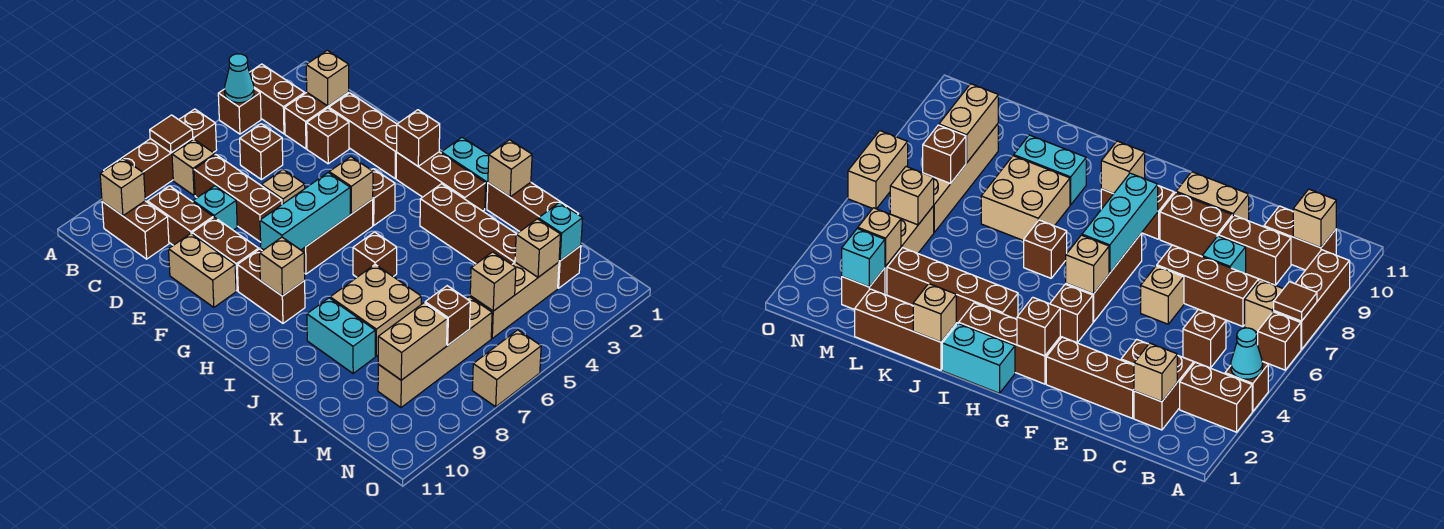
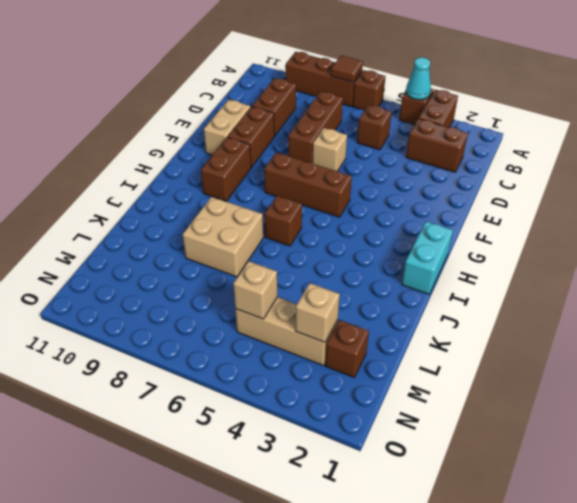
none -> tan brick B7 level 1
none -> brown brick B10:C10 level 1
none -> brown brick D2:F2 level 1
none -> brown brick D3 level 1

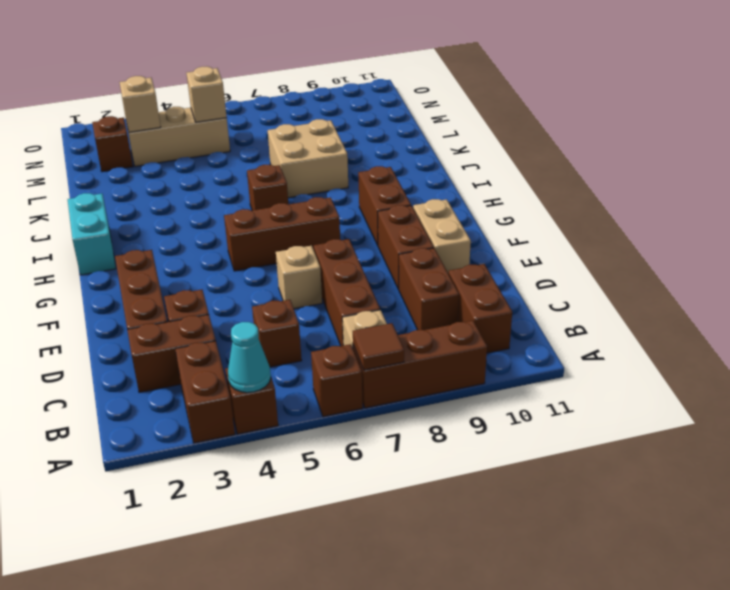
none -> cyan brick D8 level 1
none -> brown brick G2:I2 level 1
none -> brown brick G4 level 1
none -> brown brick I3:L3 level 1

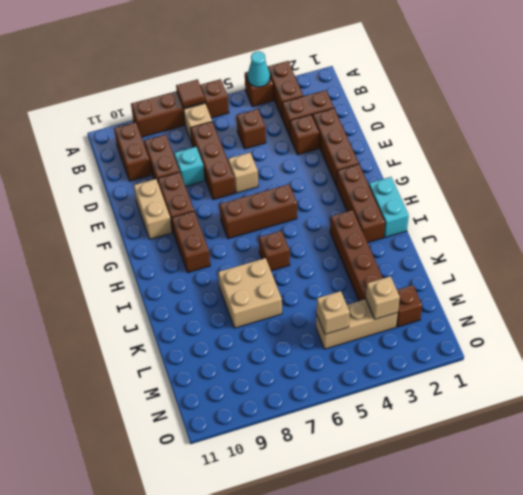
none -> brown brick G4 level 1
none -> brown brick J1:L1 level 1
none -> cyan brick J9:K9 level 1
none -> tan brick M6:M9 level 1

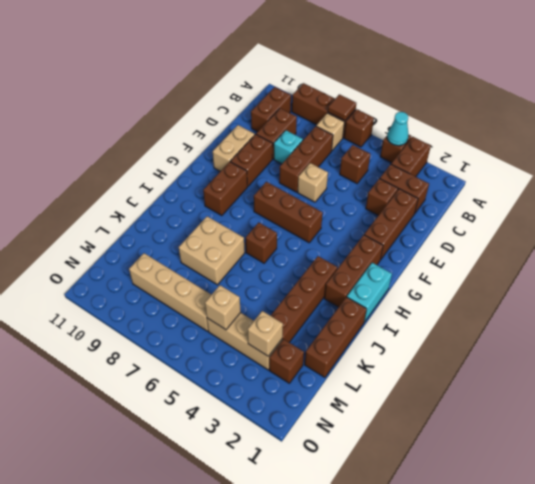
none -> brown brick G4 level 1
none -> cyan brick J9:K9 level 1
none -> tan brick O6:O7 level 1
none -> tan brick B10 level 2

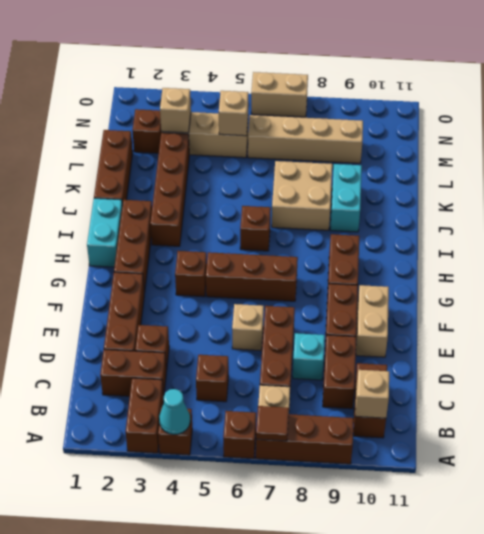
none -> tan brick C2 level 2
none -> brown brick G2 level 2
none -> tan brick G5 level 2
none -> cyan brick G6:G8 level 2

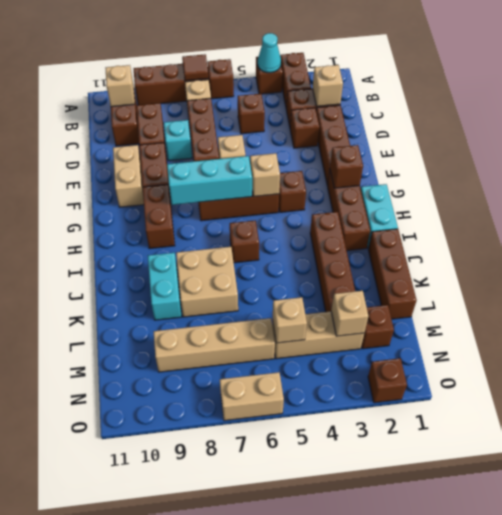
brown brick O2 level 1 -> brown brick M7 level 2
none -> tan brick H9 level 2
none -> tan brick J1 level 2
none -> cyan brick M2 level 2
none -> tan brick M8:M9 level 2

